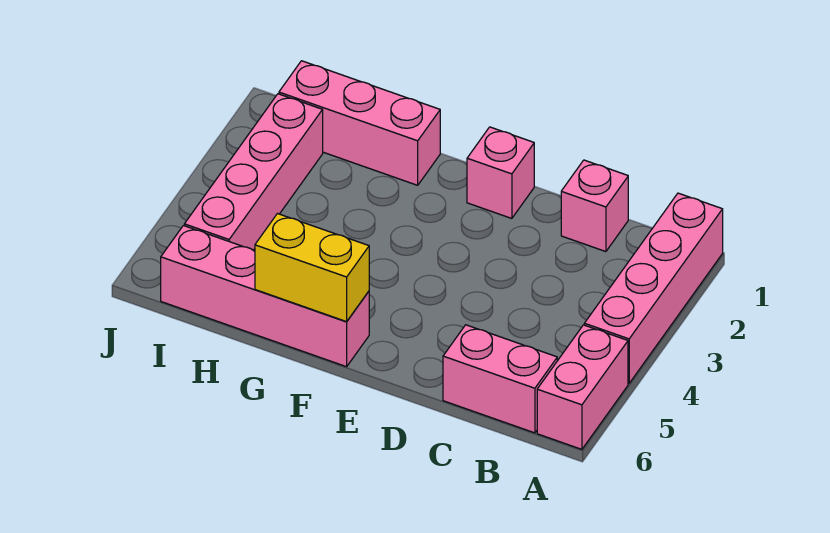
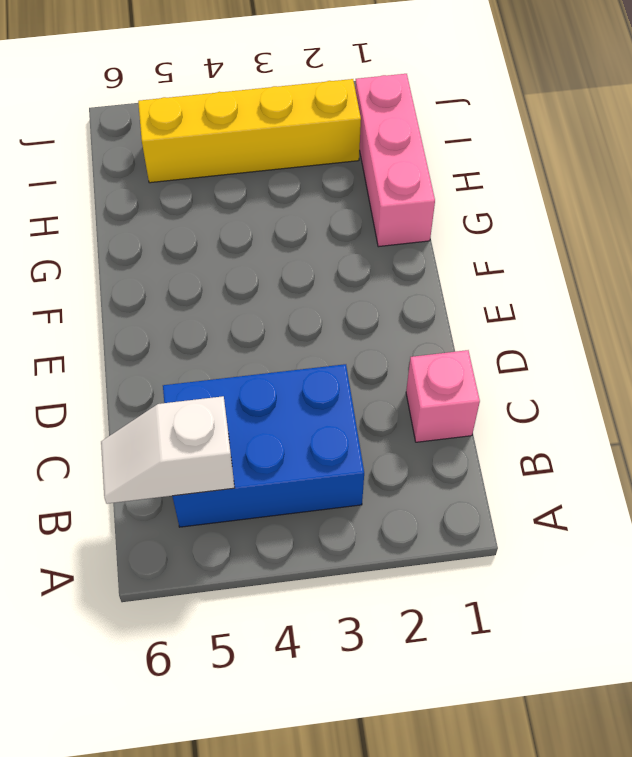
blue brick B3:C5 level 1 -> none
white slope B5:B6 level 2 top 5 -> none
yellow brick I2:I5 level 1 -> pink brick I2:I5 level 1
none -> pink brick A1:A4 level 1
none -> pink brick A5:A6 level 1

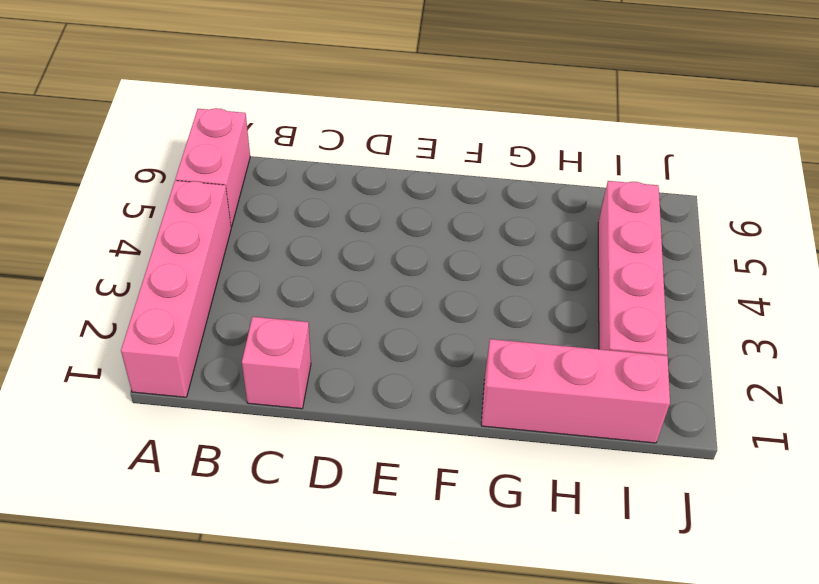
none -> pink brick B6:C6 level 1
none -> pink brick E1 level 1

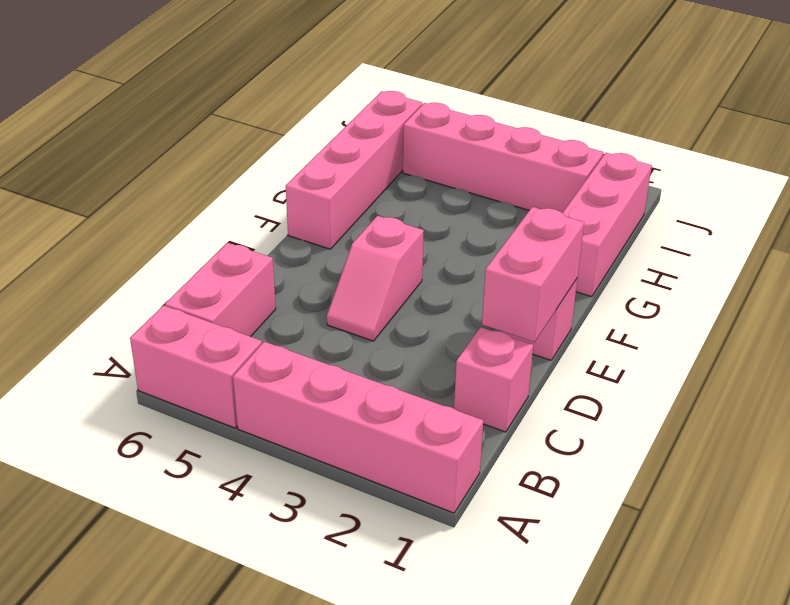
pink brick D1:E1 level 2 -> none
pink slope D4:E4 level 1 top E -> none
none -> yellow brick F6:G6 level 2

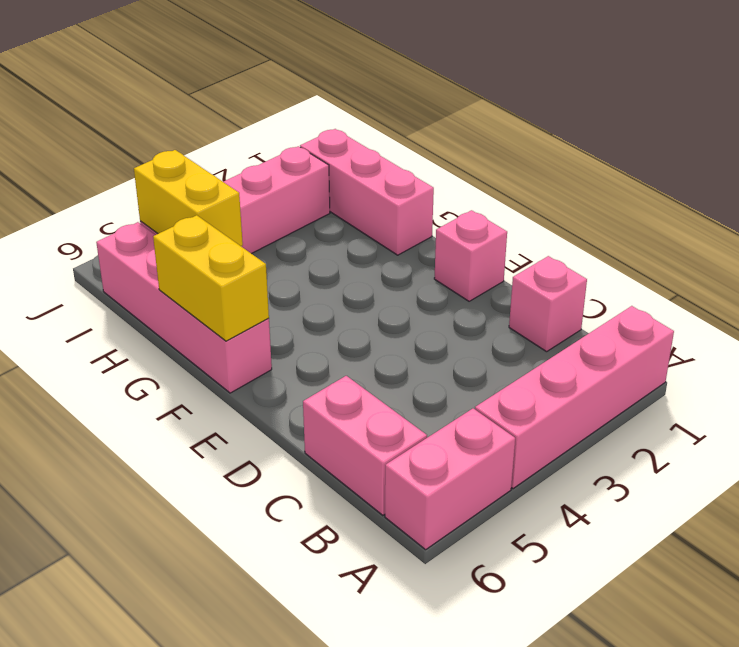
yellow brick H5:I5 level 2 -> none

